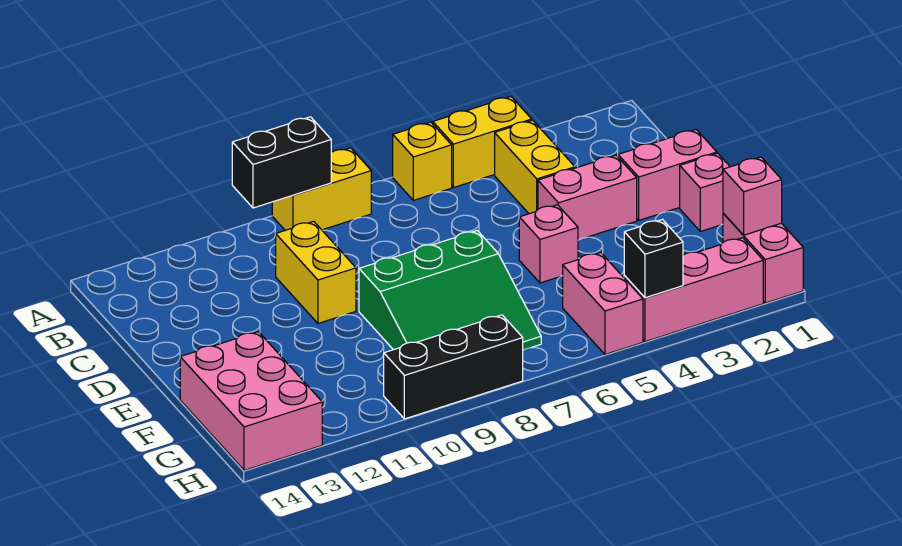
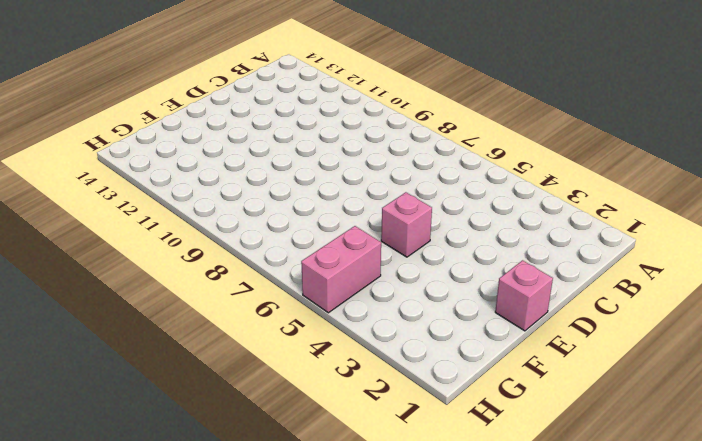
none -> yellow brick A4:A5 level 1
none -> yellow brick A6 level 1
none -> yellow brick A8:A9 level 1

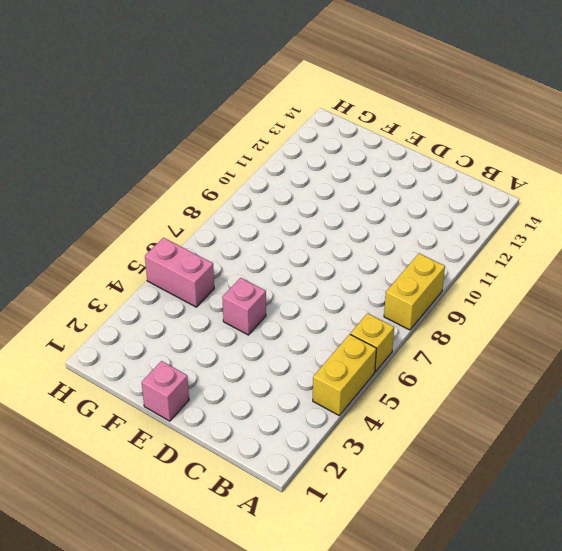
none -> yellow brick B4:C4 level 1
none -> yellow brick C10:D10 level 1
none -> pink brick D1:D2 level 1

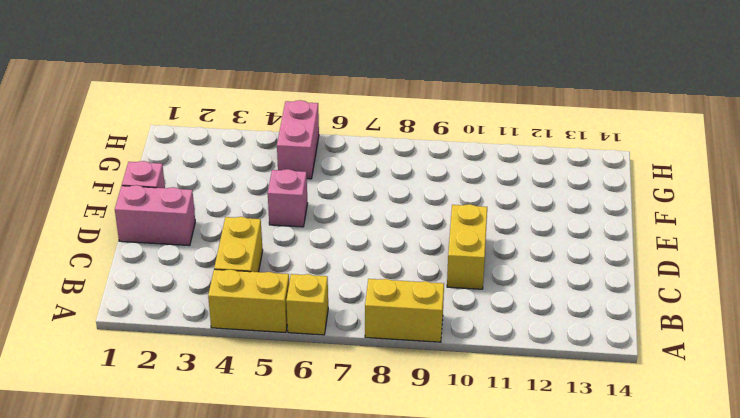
none -> pink brick D3:D4 level 1
none -> green slope E7:G9 level 1 top E
none -> pink brick F13:H14 level 1

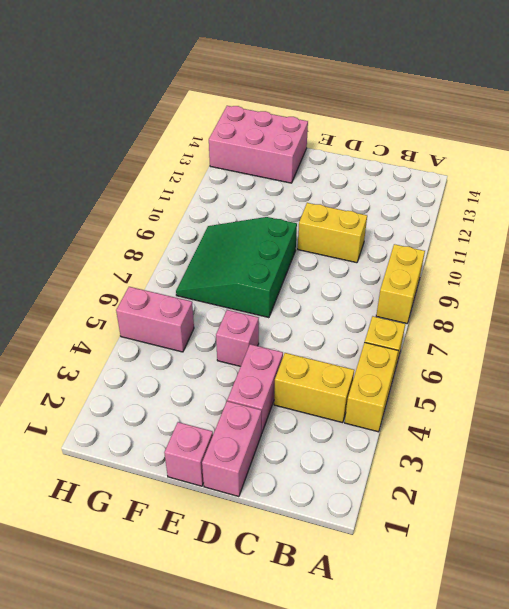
none -> pink brick G1:H1 level 1
none -> pink brick H2:H4 level 1
none -> black brick H8:H10 level 1

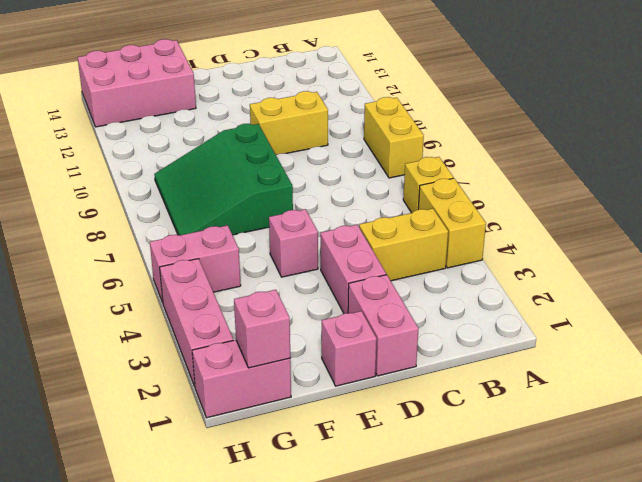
none -> black brick H8:H10 level 1
none -> black brick A9:A10 level 2
none -> black brick H4 level 2

